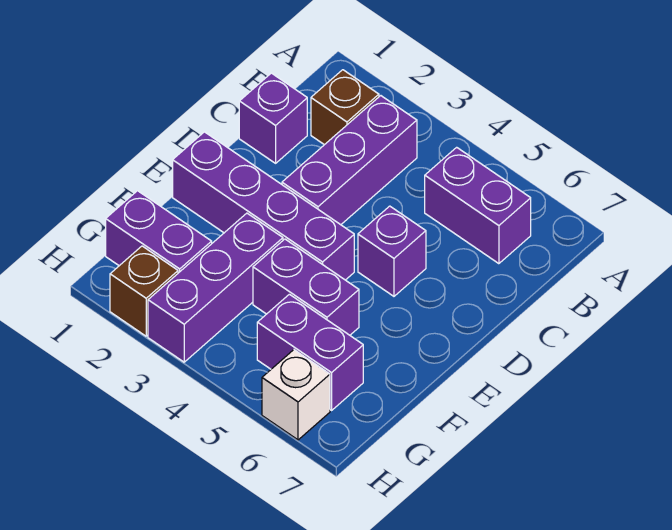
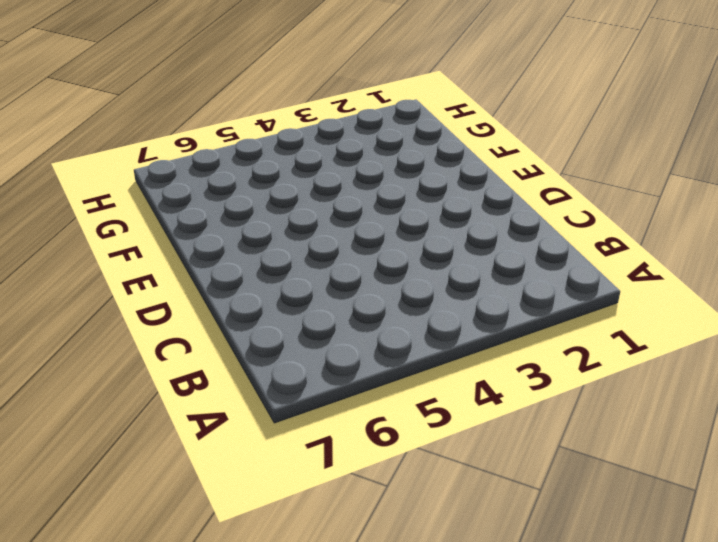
none -> brown brick B2 level 1
none -> purple brick B3:D3 level 1
none -> purple brick B5:B6 level 1

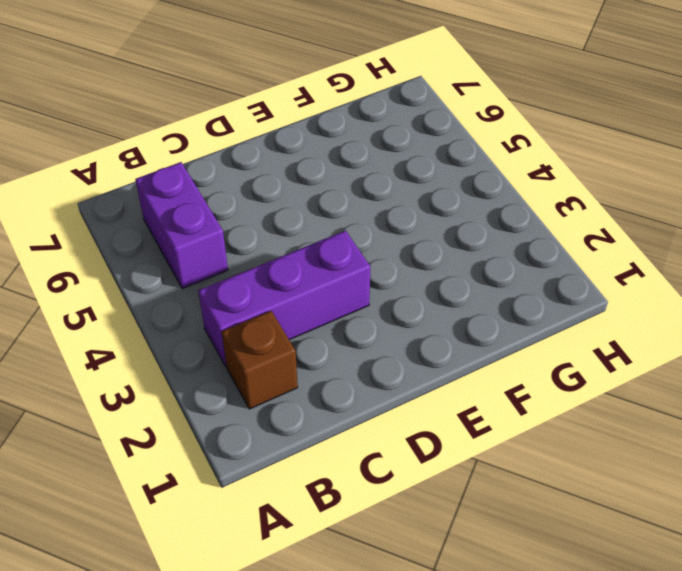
none -> purple brick C1 level 1
none -> purple brick D5 level 1
none -> purple brick E1:E4 level 1

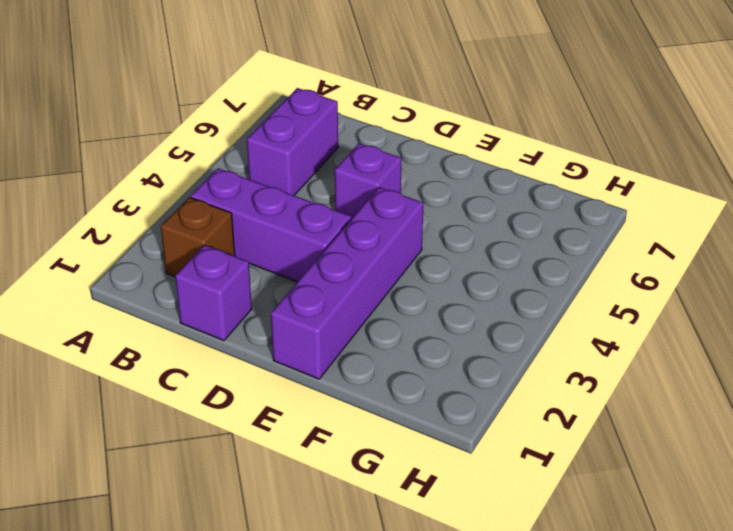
none -> purple brick F3:H3 level 1
none -> purple brick F4:F5 level 1
none -> purple brick G1:G2 level 1

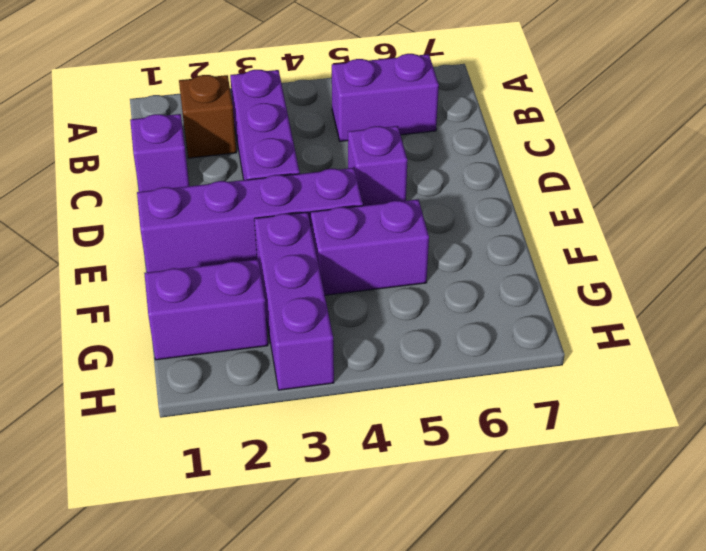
none -> purple brick G5:G6 level 1
none -> brown brick H2 level 1
none -> white brick H6 level 1

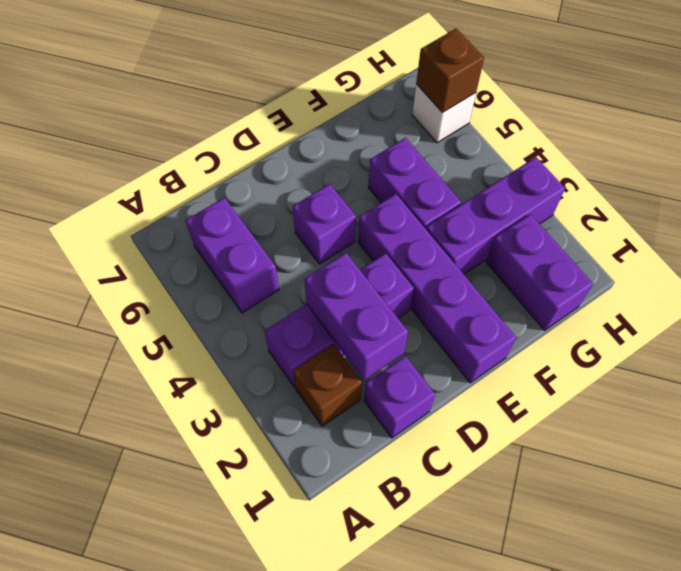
purple brick C2:C3 level 2 -> purple brick G5:G6 level 1
brown brick H6 level 2 -> brown brick H2 level 1

